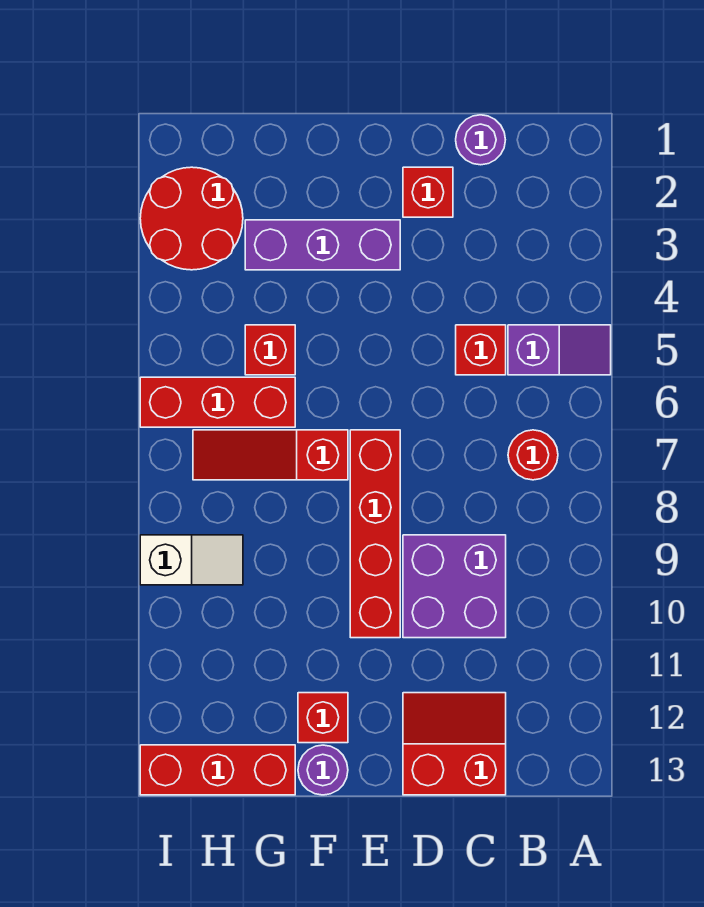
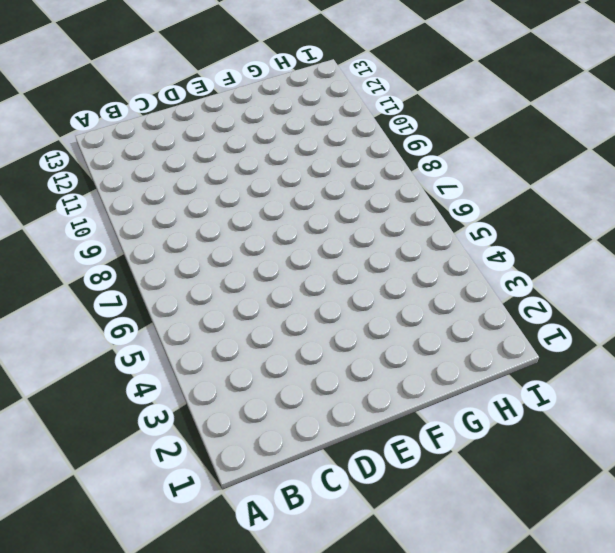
none -> purple slope A5:B5 level 1 top B
none -> red round brick B7 level 1
none -> purple round brick C1 level 1

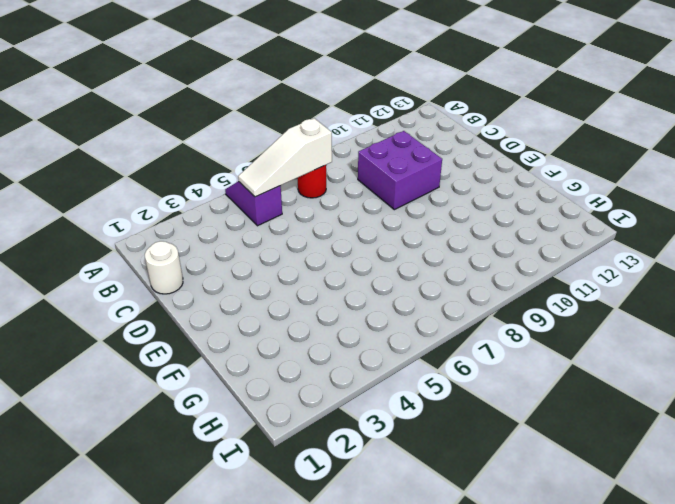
white slope B5:B7 level 2 top 7 -> none
white round brick C1 level 1 -> purple round brick C1 level 1
none -> red brick C5 level 1
none -> red slope C12:D13 level 1 top 13
none -> red brick D2 level 1

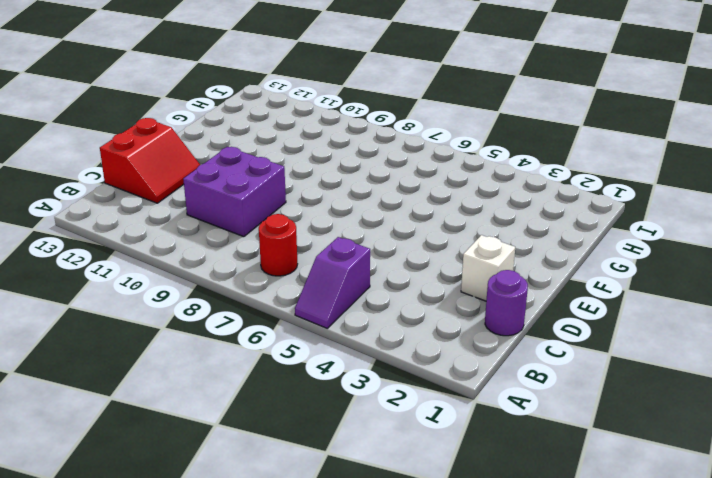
white brick D2 level 1 -> red brick D2 level 1
none -> red brick C5 level 1
none -> purple brick E3:G3 level 1
none -> red brick E7:E10 level 1

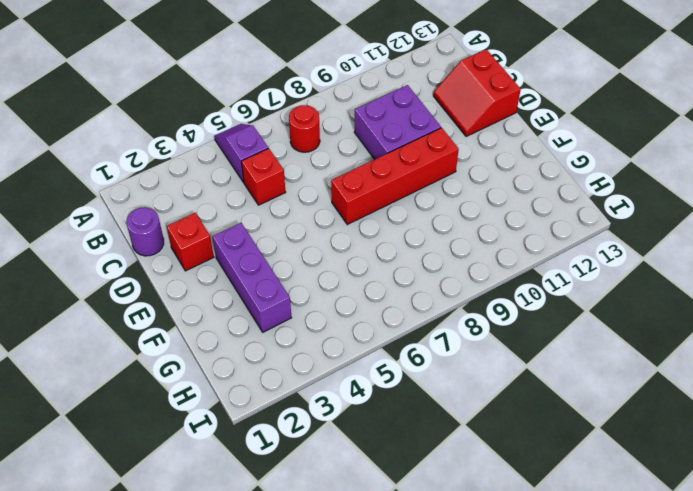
none -> red slope F7:H7 level 1 top F
none -> red brick F12 level 1
none -> purple round brick F13 level 1

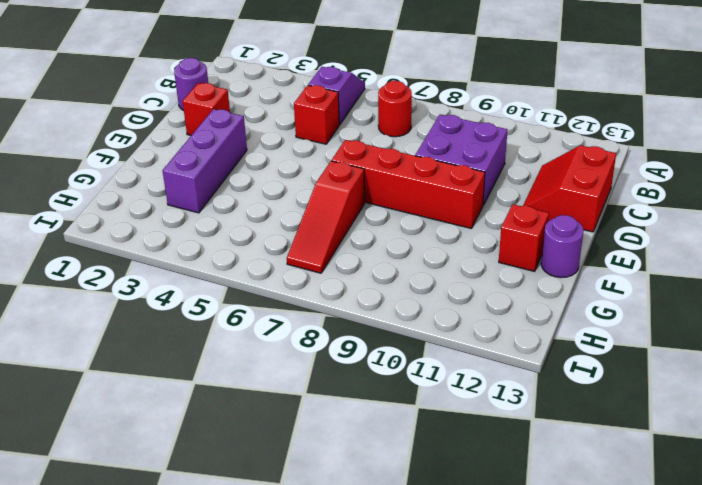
none -> red brick G5 level 1
none -> red brick G6:I6 level 1
none -> red brick G13:I13 level 1

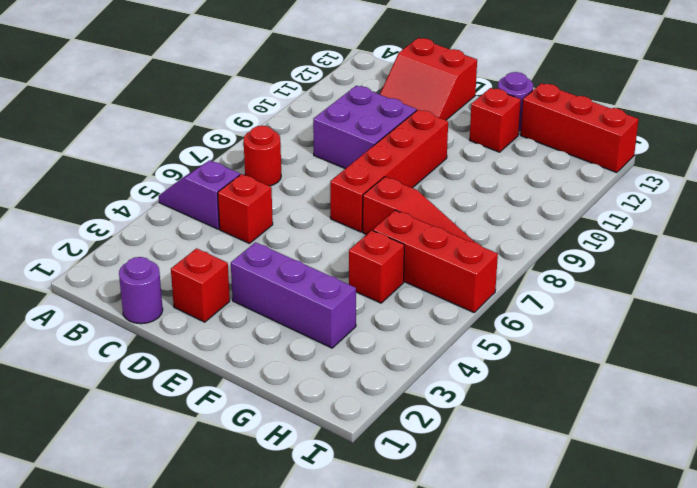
none -> red round brick H2:I3 level 1
none -> white slope H9:I9 level 1 top I

